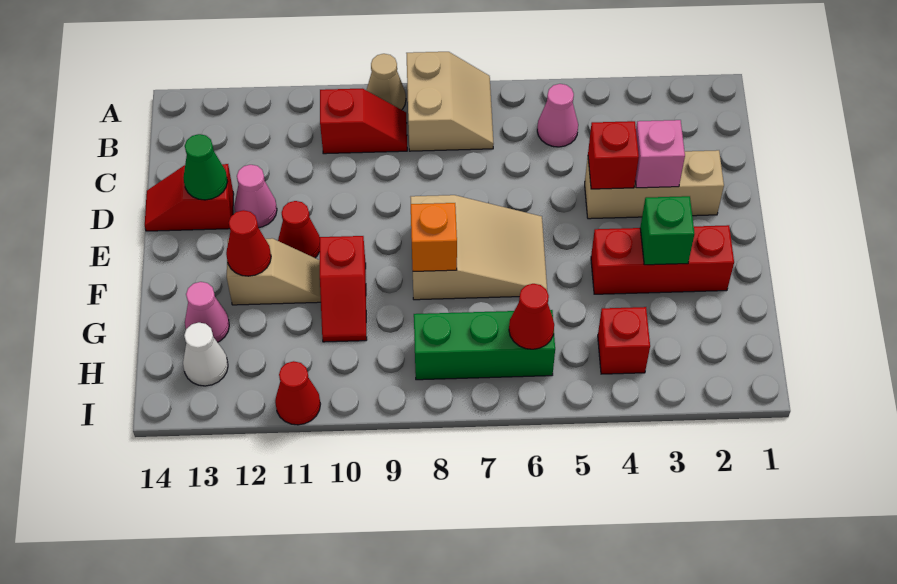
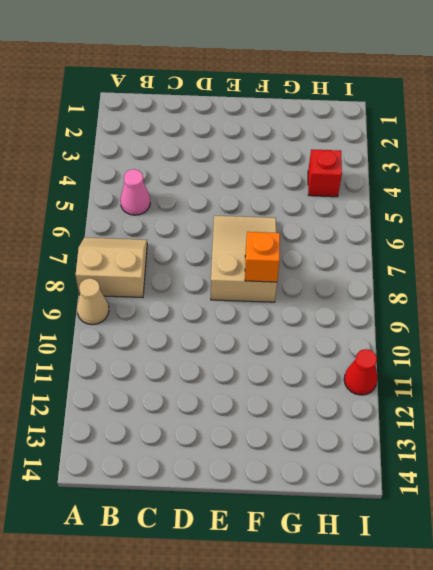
none -> red slope B9:B10 level 1 top 10
none -> tan brick D2:D4 level 1
none -> pink cone D12 level 1

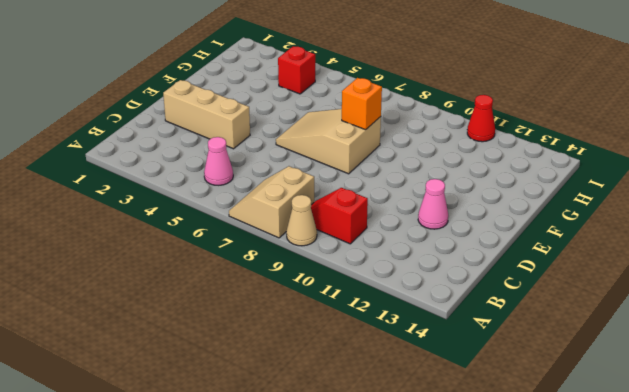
none -> red slope D13:D14 level 1 top 13
none -> red cone E11 level 1
none -> red brick F2:F4 level 1

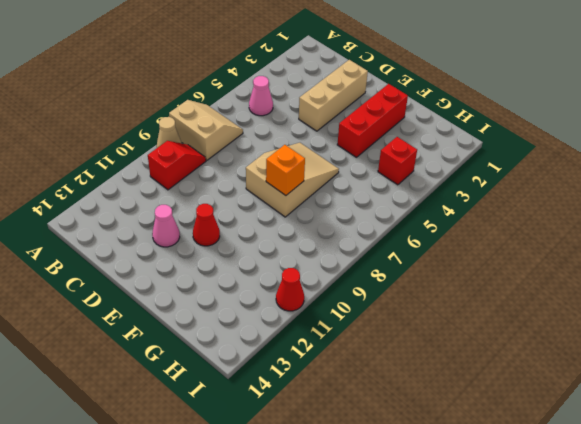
none -> red slope D13:D14 level 1 top 13
none -> red slope F10:G10 level 1 top F
none -> tan slope F11:F12 level 1 top 12

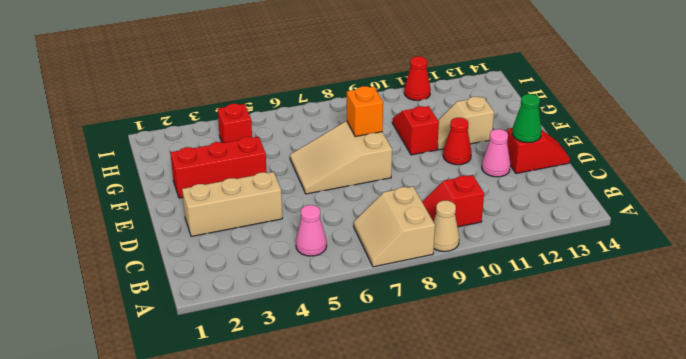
none -> pink cone G13 level 1
none -> green brick H6:H8 level 1
none -> white cone H13 level 1

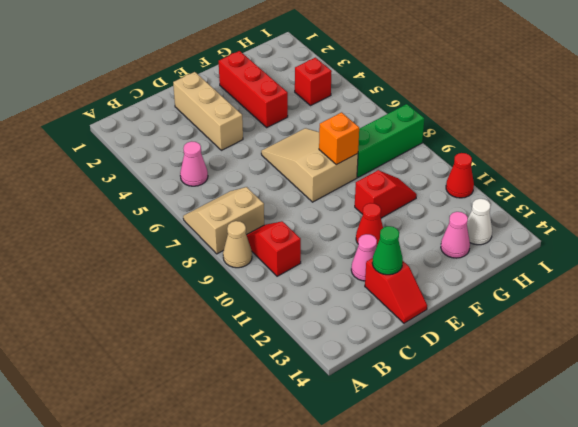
green brick G8:I8 level 1 -> green brick H6:H8 level 1
none -> tan slope F11:F12 level 1 top 12
none -> pink brick D3 level 2
none -> red brick D4 level 2

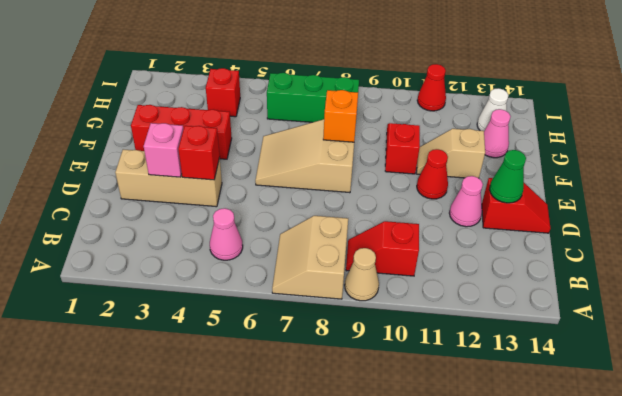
none -> green brick F3 level 2
none -> red cone F12 level 2
none -> red cone H6 level 2

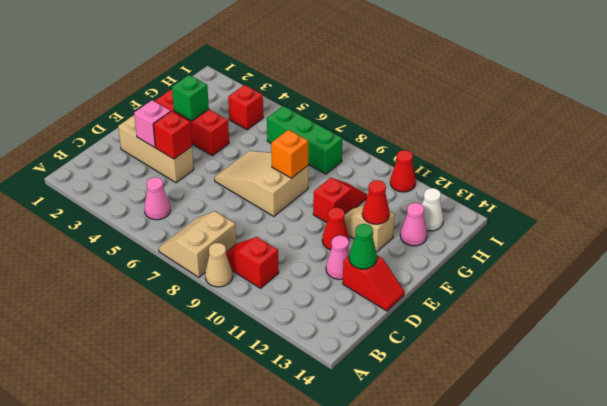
none -> red cone H6 level 2

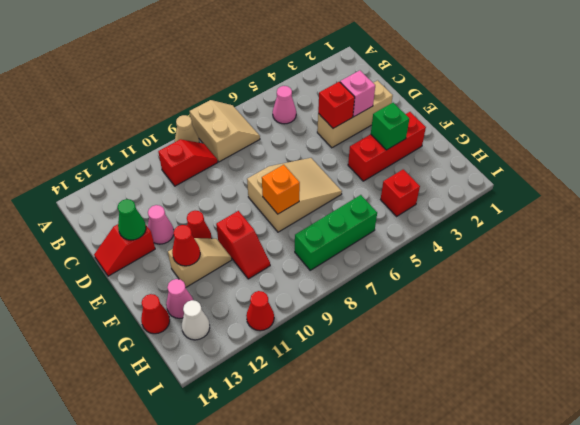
red cone G14 level 1 -> red cone H6 level 2

